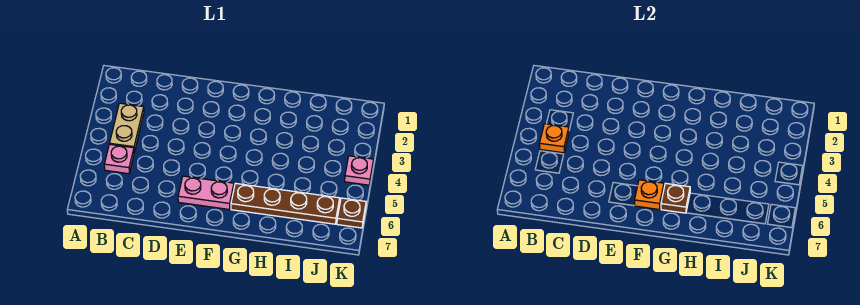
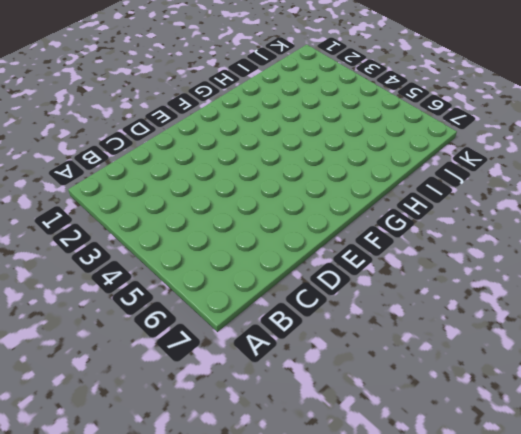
none -> tan plate B3:B4 level 1
none -> pink plate B5 level 1

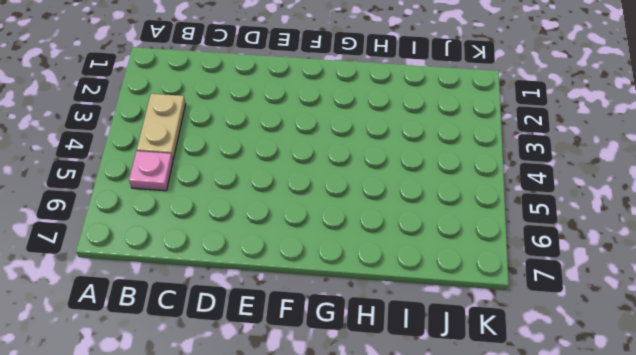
none -> pink plate E6:F6 level 1
none -> brown plate G6:J6 level 1

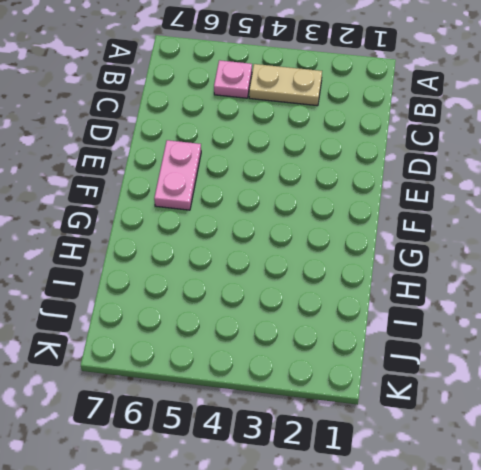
none -> brown plate G6:J6 level 1
none -> pink plate K4 level 1

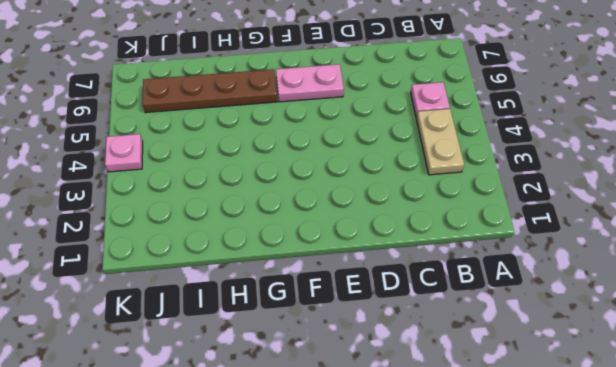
none -> brown plate K6 level 1
none -> orange plate B4 level 2

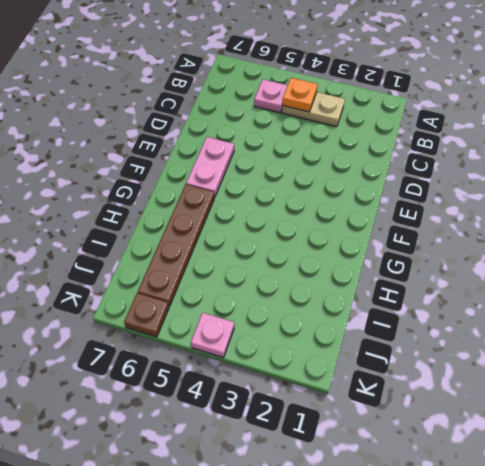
none -> orange plate F6 level 2
none -> brown plate G6 level 2

